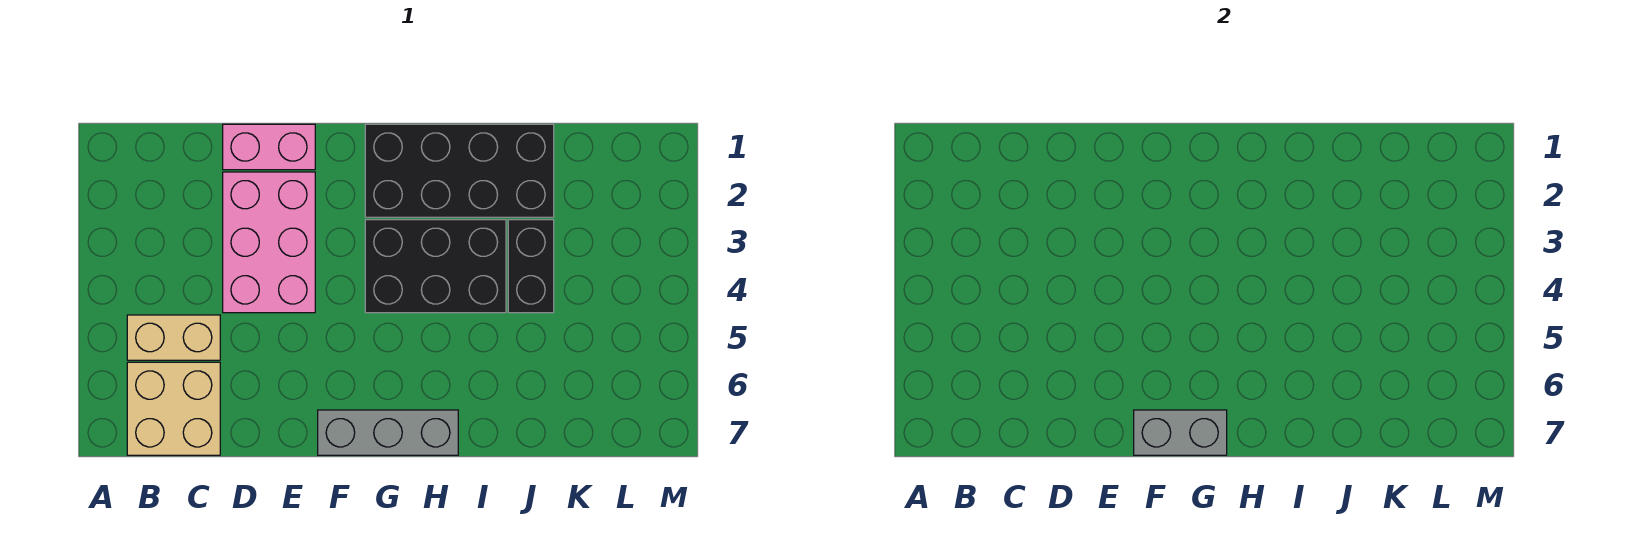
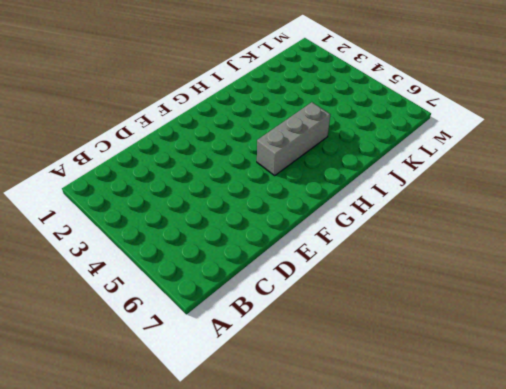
grey brick G5:I5 level 1 -> grey brick F7:H7 level 1
none -> tan brick B5:C5 level 1
none -> tan brick B6:C7 level 1

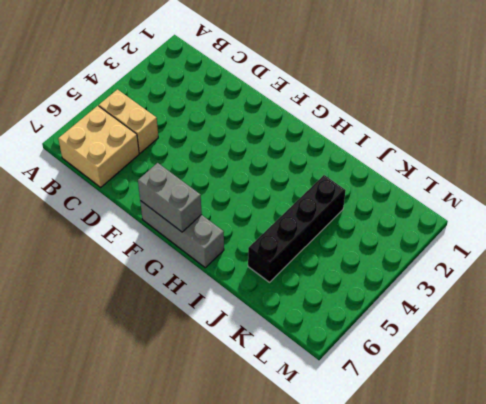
black brick J3:J6 level 1 -> black brick J3:J4 level 1
none -> pink brick D1:E1 level 1
none -> pink brick D2:E4 level 1

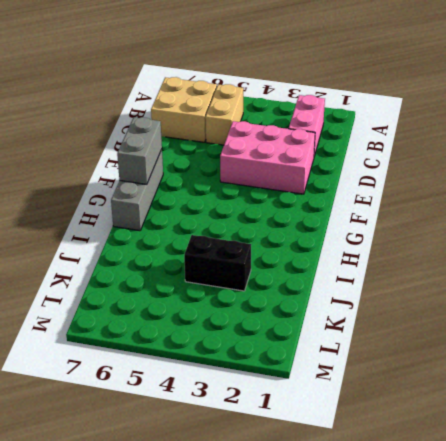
pink brick B2:C2 level 1 -> pink brick D1:E1 level 1
none -> black brick G1:J2 level 1
none -> black brick G3:I4 level 1

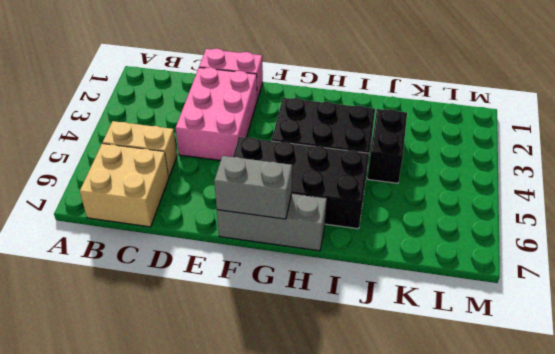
black brick F5:I6 level 1 -> black brick G1:J2 level 1

